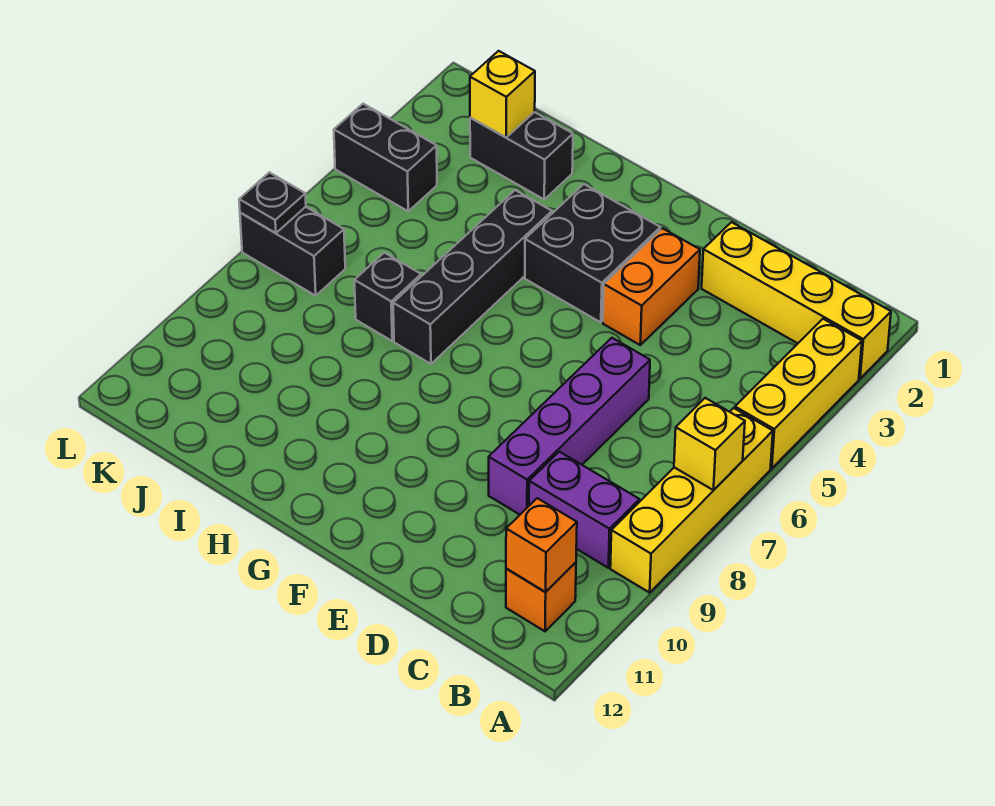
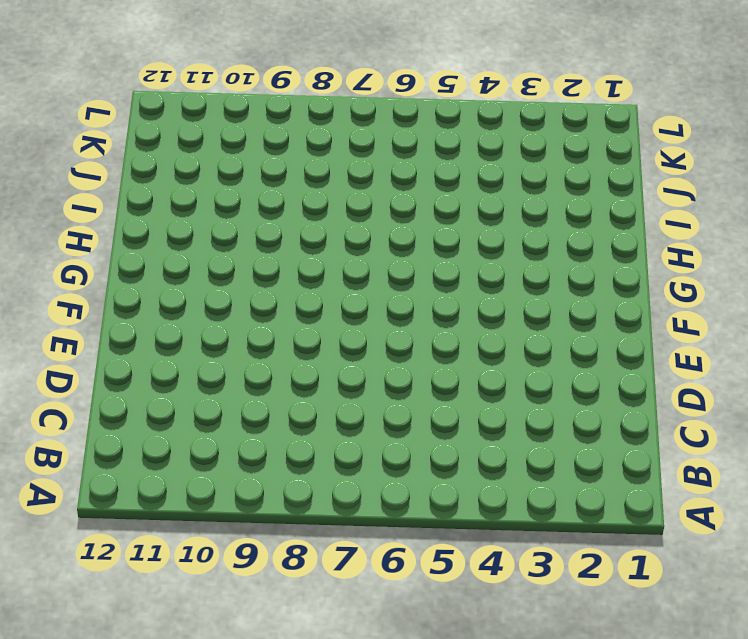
none -> yellow brick A2:D2 level 1
none -> yellow brick A3:A5 level 1
none -> yellow brick A6:A9 level 1

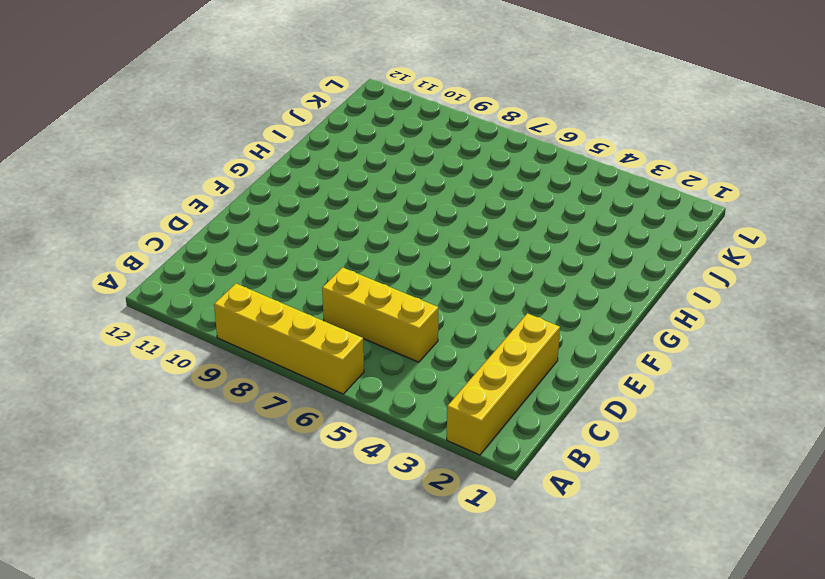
yellow brick C5:C7 level 1 -> yellow brick A3:A5 level 1
none -> purple brick B9:C9 level 1
none -> orange brick B11 level 1
none -> purple brick D6:D9 level 1

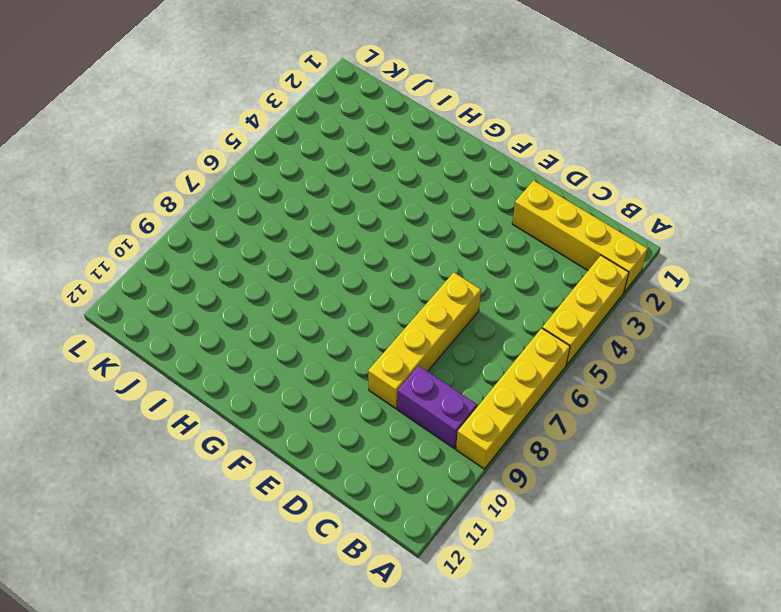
yellow brick D6:D9 level 1 -> purple brick D6:D9 level 1
none -> orange brick B11 level 1
none -> orange brick E3:E4 level 1
none -> black brick F3:G4 level 1

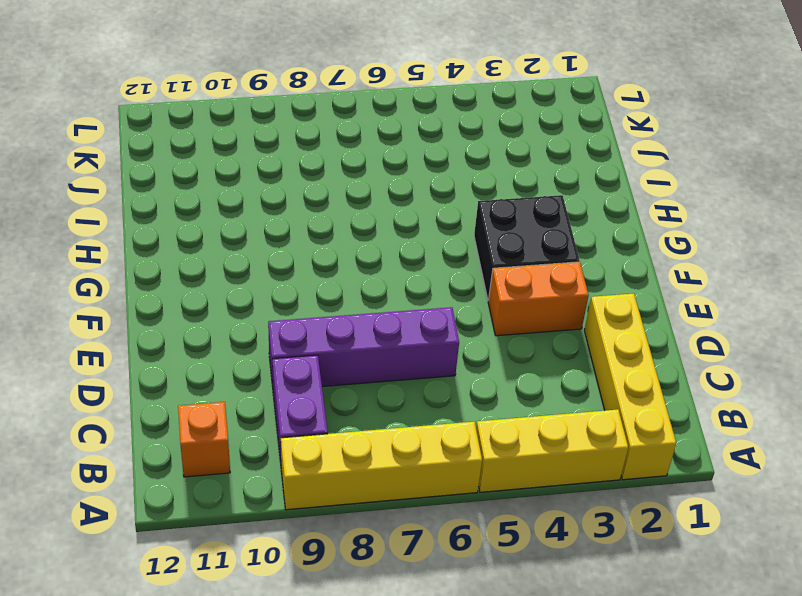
none -> black brick H4:H7 level 1
none -> black brick I2:J2 level 1
none -> black brick I7 level 1

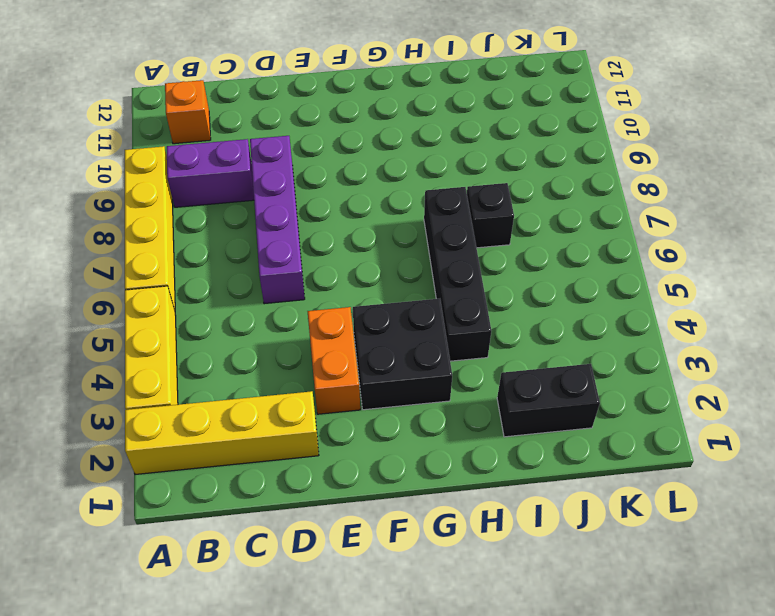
none -> black brick K4:L4 level 1
none -> black brick K7:L7 level 1
none -> yellow brick A7 level 2

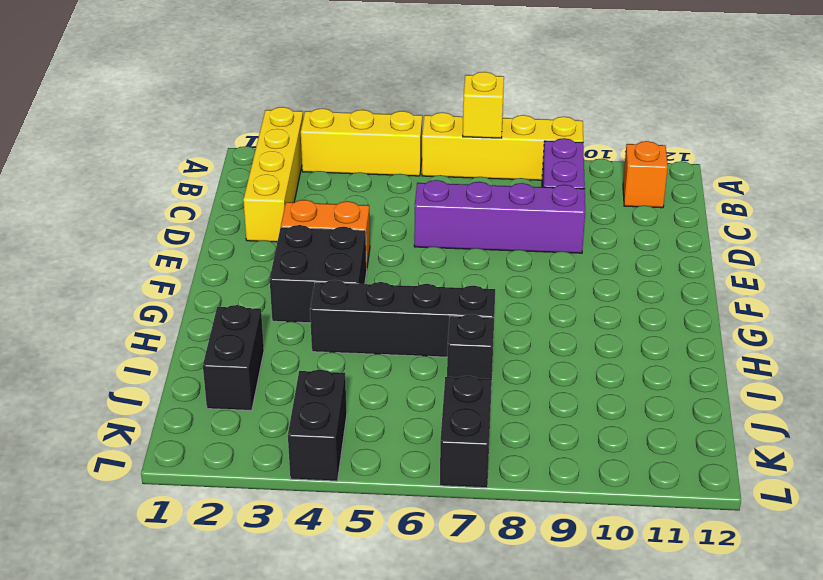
none -> orange brick B11 level 2
none -> yellow brick J2 level 2
none -> black plate L7 level 2

